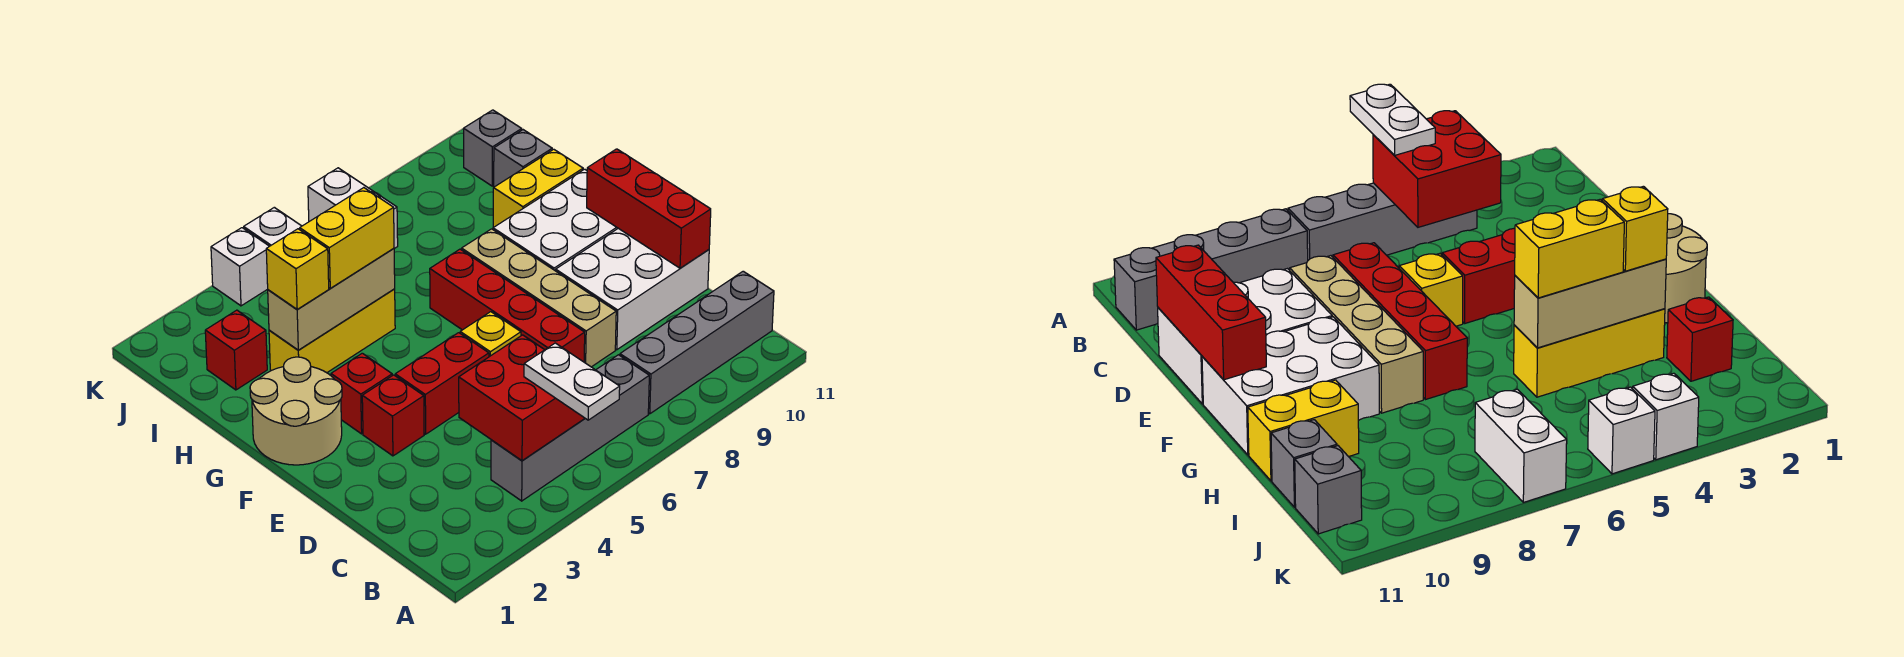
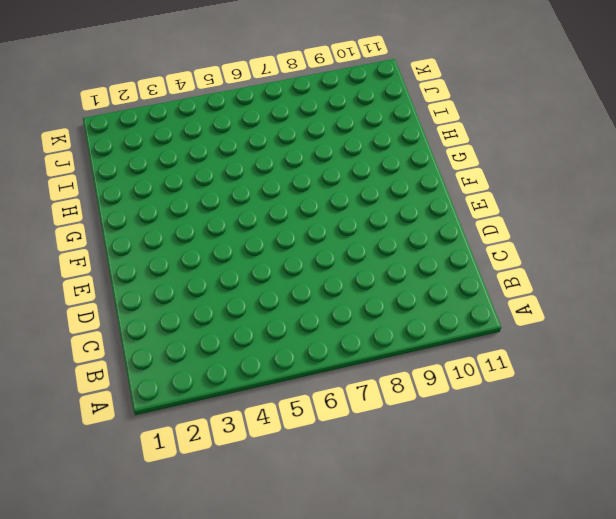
none -> grey brick B4:B7 level 1
none -> grey brick B8:B11 level 1
none -> red brick D7:G7 level 1

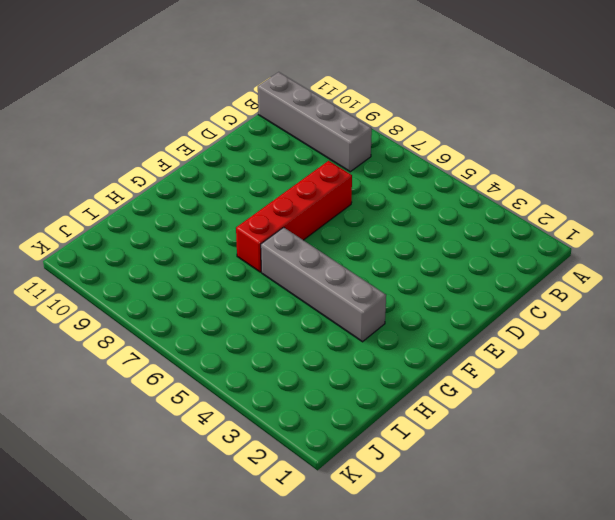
grey brick G3:G6 level 1 -> grey brick B4:B7 level 1
none -> tan brick D8:G8 level 1
none -> white brick D9:E11 level 1
none -> red brick E3 level 1

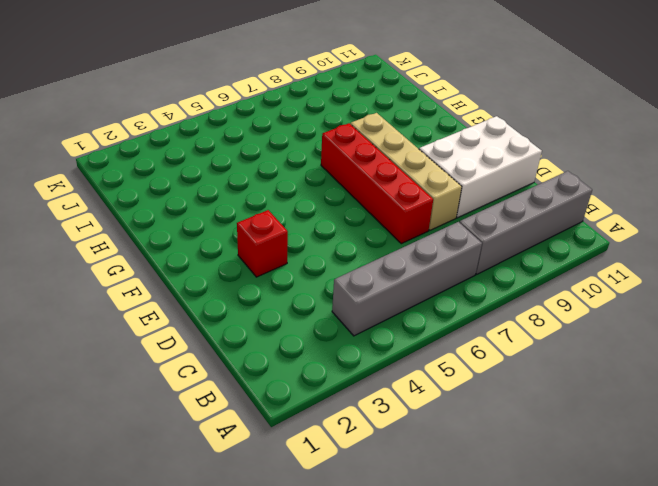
none -> red brick E4:E5 level 1
none -> yellow brick E6 level 1
none -> tan round brick F1:G2 level 1

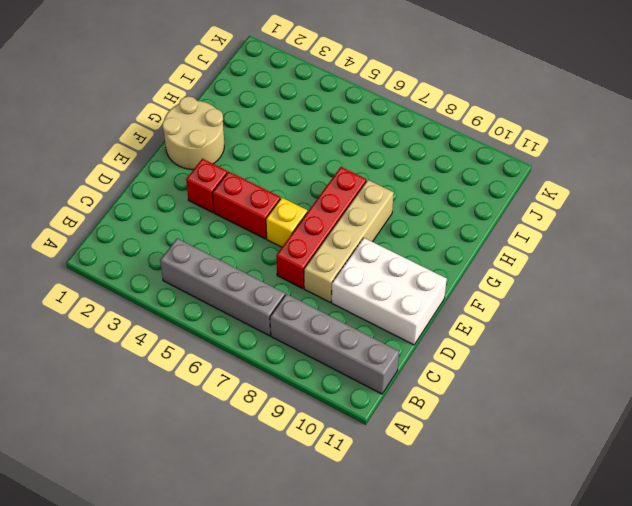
none -> red brick F3 level 1
none -> white brick F9:G11 level 1
none -> yellow brick H3:H5 level 1

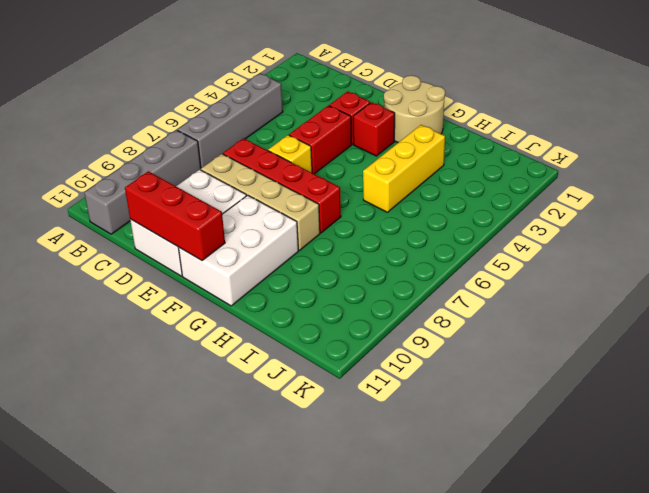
none -> yellow brick H10:H11 level 1
none -> red brick I2 level 1
none -> grey brick I11 level 1

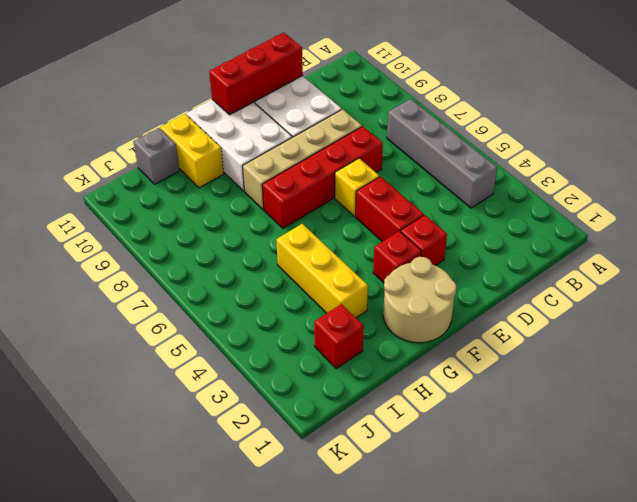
none -> grey brick B8:B11 level 1
none -> white brick J7:K7 level 1
none -> grey brick J11 level 1

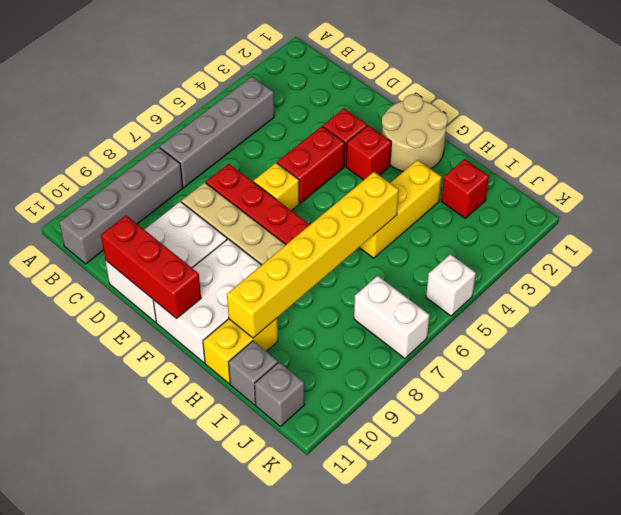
yellow brick H5:H10 level 2 -> tan brick H3:H5 level 2
none -> white brick K4 level 1
none -> red brick B4:C5 level 2
none -> white plate A5:B5 level 3

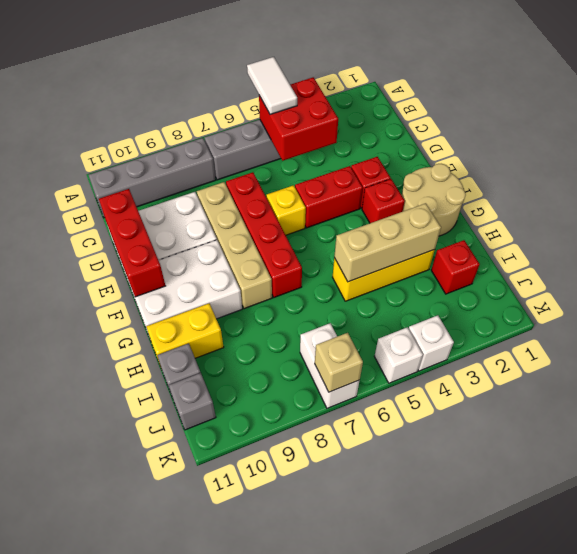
white tile A5:B5 level 3 -> white plate A5:B5 level 3
tan brick K7 level 2 -> none
none -> yellow brick H3 level 3
none -> yellow brick H4:H5 level 3

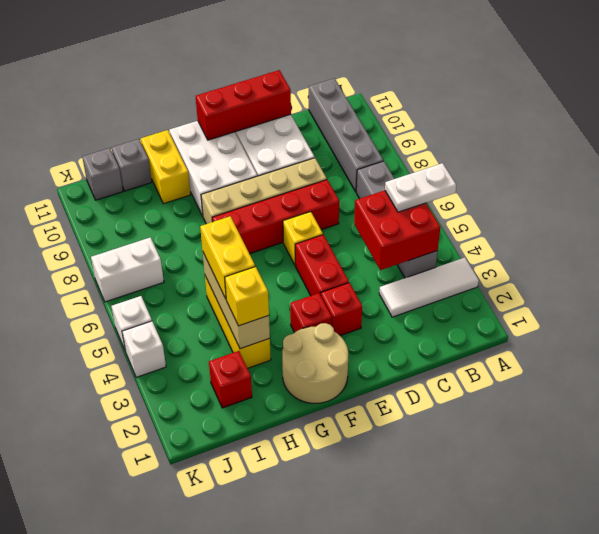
white tile A3:C3 level 1 -> none

